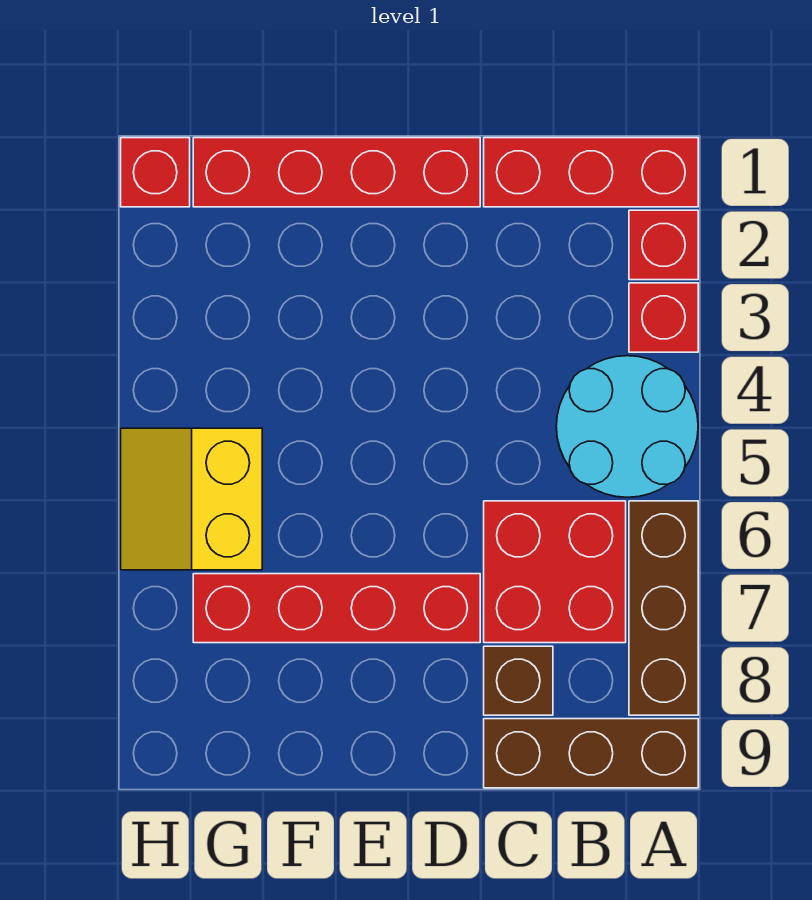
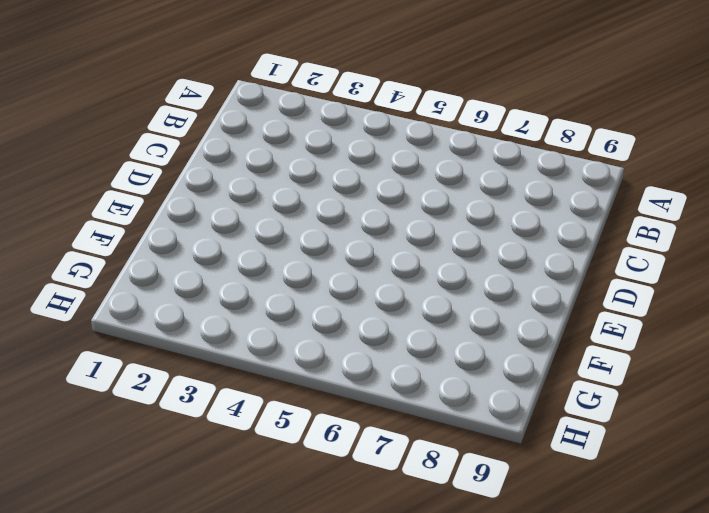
none -> red brick A1:C1 level 1
none -> red brick A2 level 1
none -> red brick A3 level 1

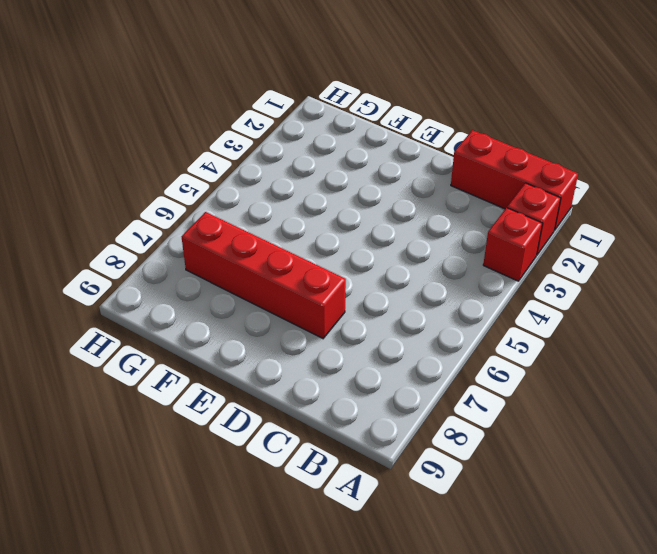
none -> cyan round brick A4:B5 level 1
none -> brown brick A6:A8 level 1
none -> brown brick A9:C9 level 1

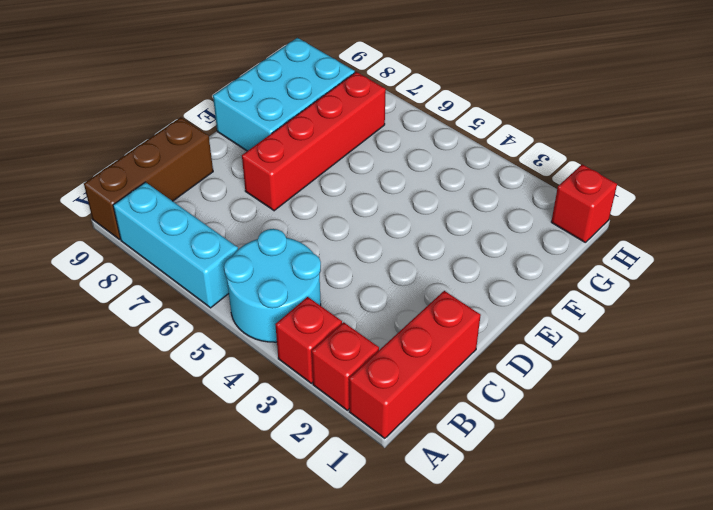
cyan brick A6:A8 level 1 -> brown brick A6:A8 level 1
cyan brick E8:G9 level 1 -> none
none -> red brick B6:C7 level 1
none -> brown brick C8 level 1
none -> red brick D1:G1 level 1

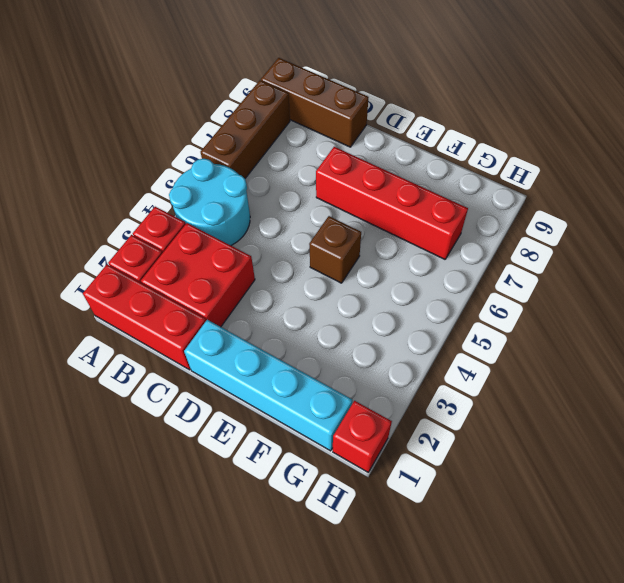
red brick B2:C3 level 1 -> red brick B6:C7 level 1
cyan brick D1:G1 level 1 -> red brick D1:G1 level 1
brown brick E5 level 1 -> brown brick C8 level 1
none -> yellow slope G5:H6 level 1 top G

